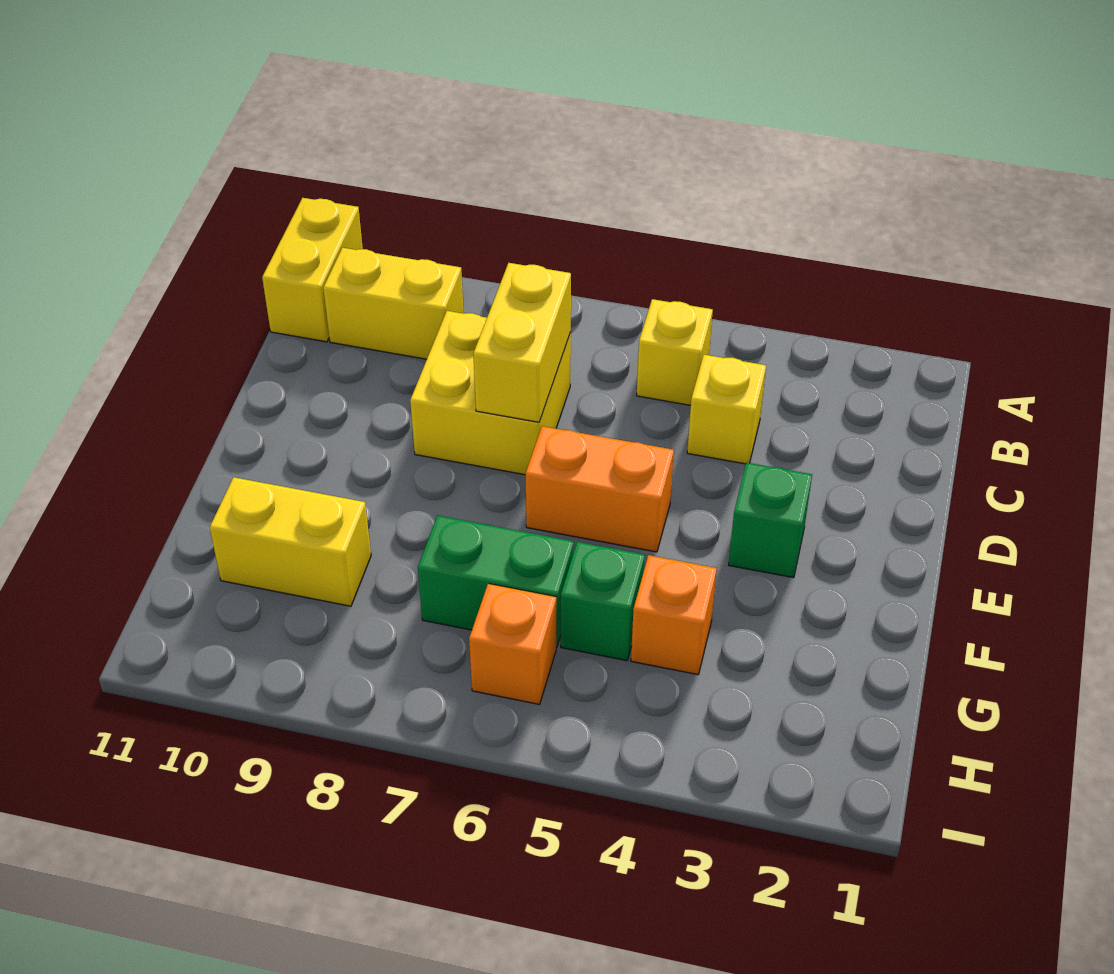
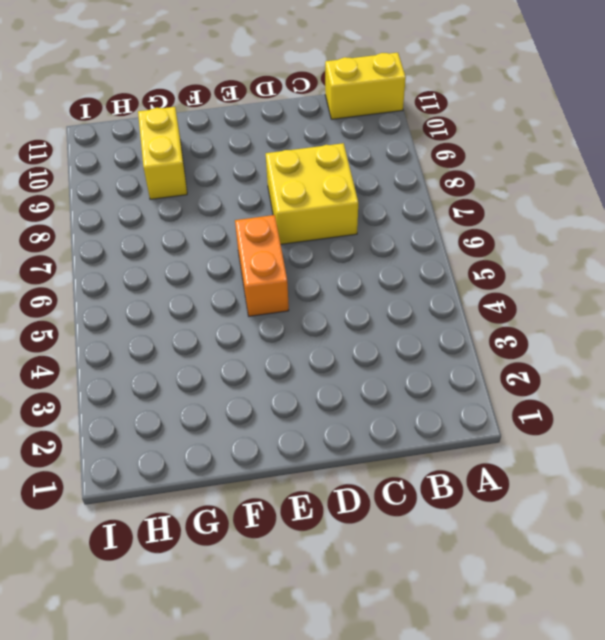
none -> yellow brick B5 level 1
none -> yellow brick B9:B10 level 1
none -> yellow brick C4 level 1

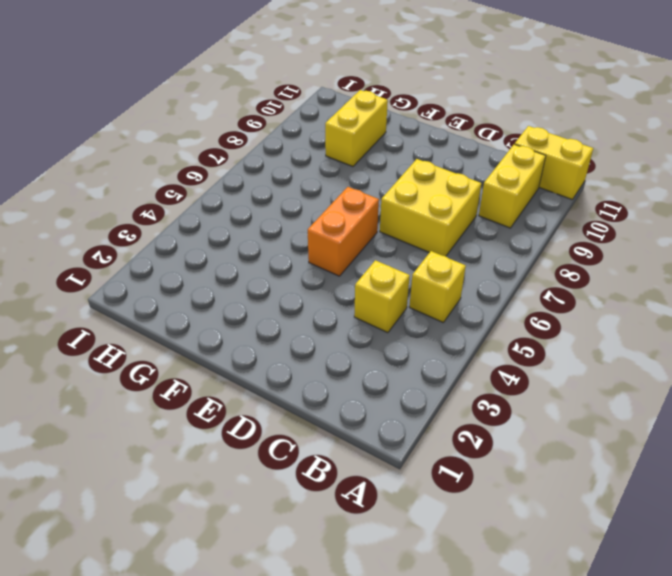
none -> green brick E3 level 1
none -> orange brick G4 level 1
none -> green brick G5 level 1

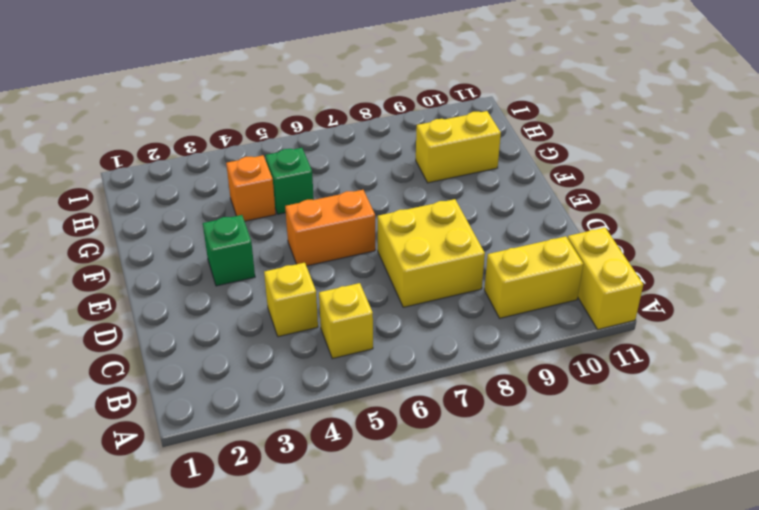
none -> green brick G6:G7 level 1
none -> orange brick H6 level 1
none -> yellow brick C7:D7 level 2

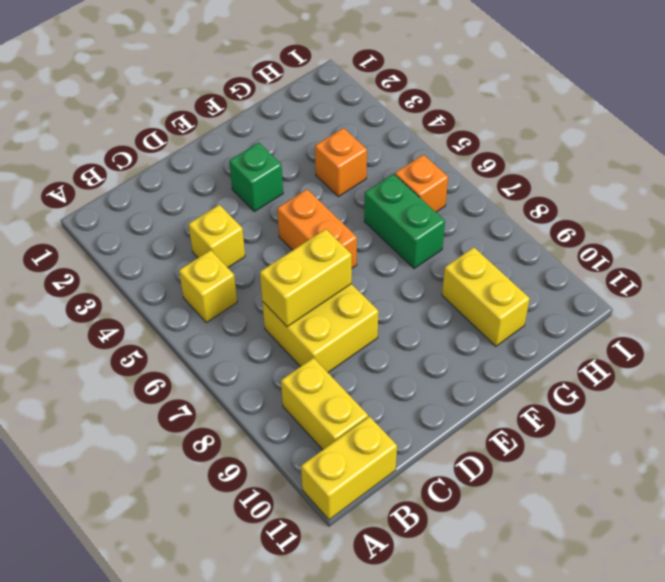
none -> green brick G5 level 1

